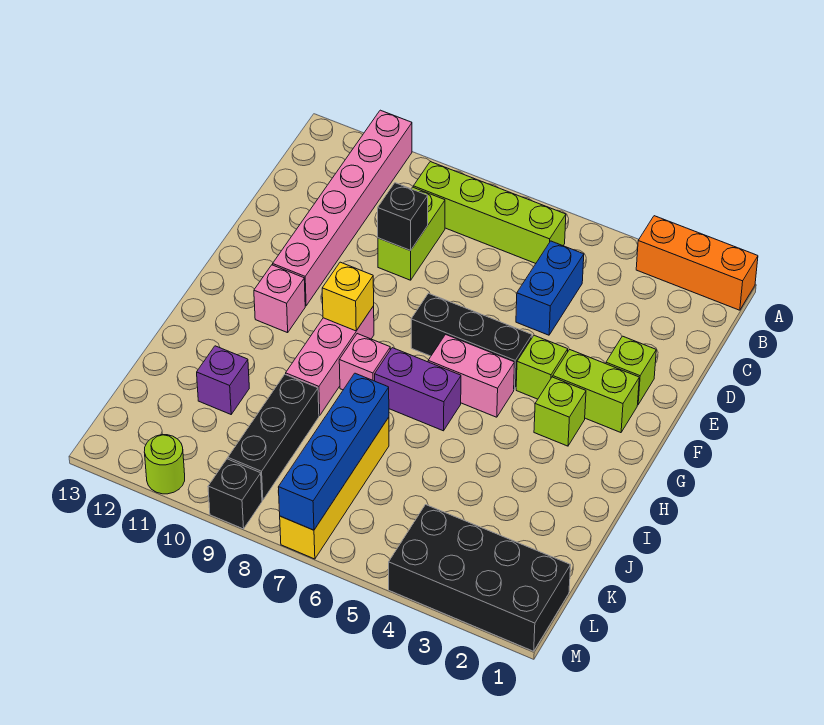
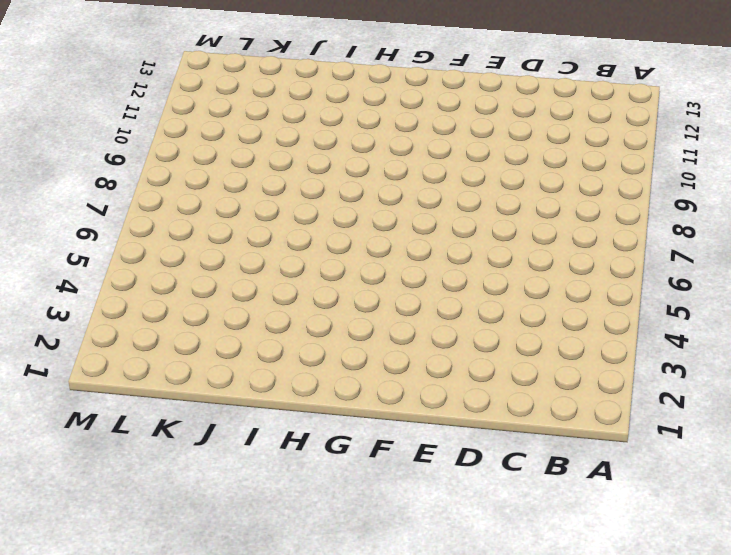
none -> orange brick A1:A3 level 1
none -> pink brick A11:F11 level 1
none -> lime brick B6:B9 level 1

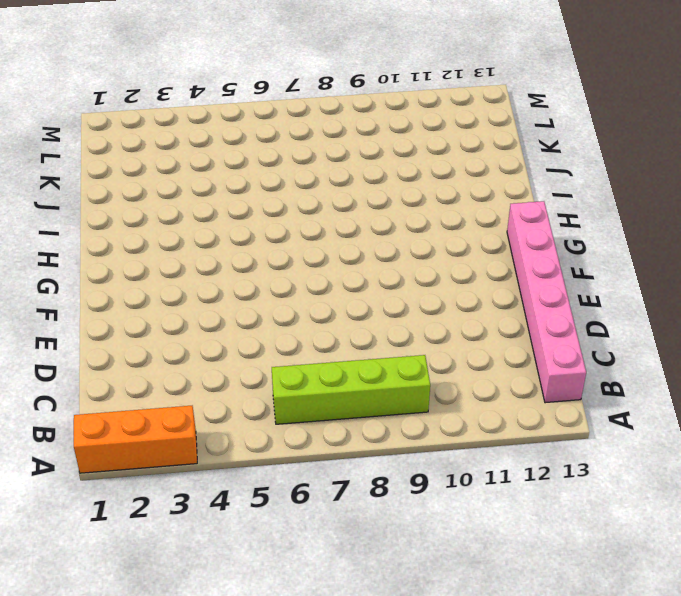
pink brick B13:G13 level 1 -> pink brick A11:F11 level 1
none -> blue brick C5:D5 level 1
none -> lime brick C9:D9 level 1
none -> lime brick E2 level 1

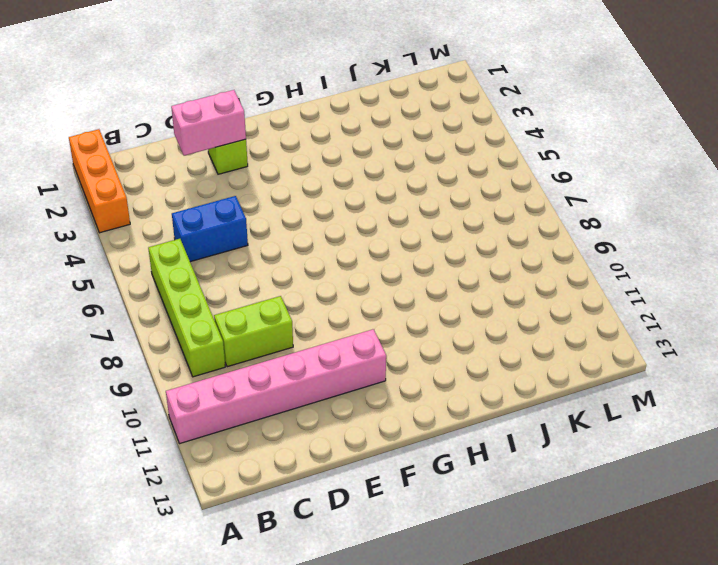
pink brick D2:E2 level 2 -> pink brick G5:G6 level 1
none -> lime brick F2:F3 level 1
none -> lime brick F4 level 1
none -> black brick F5:F7 level 1

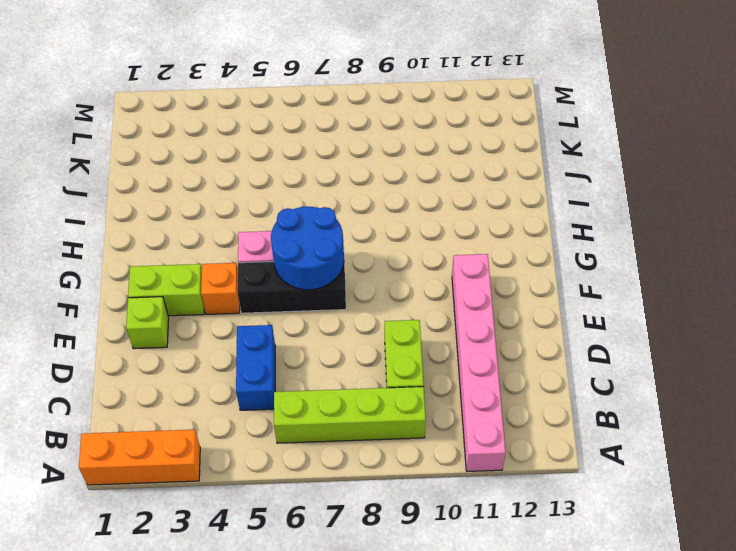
orange brick F4 level 1 -> lime brick F4 level 1
blue round brick F6:G7 level 2 -> none
none -> lime brick G3 level 1
none -> pink brick G9:I9 level 1
none -> pink brick G11 level 1

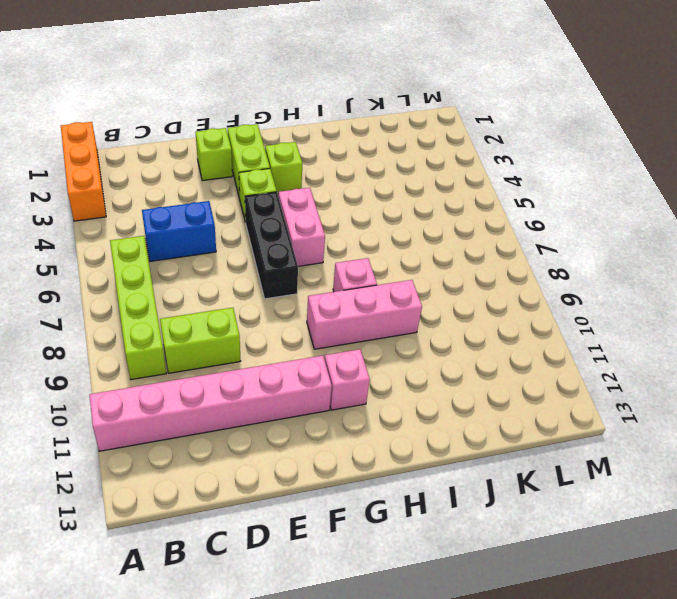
none -> purple brick H6:H7 level 1
none -> yellow brick J7:M7 level 1
none -> black brick J9:L9 level 1

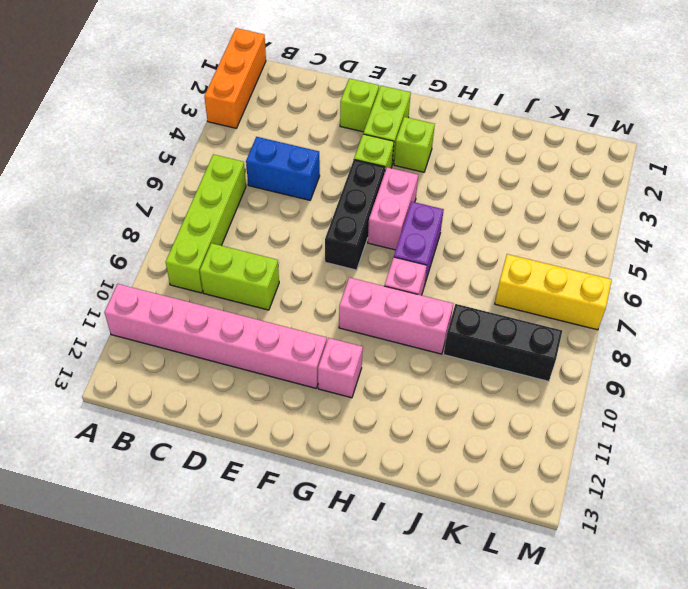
yellow brick K7:M7 level 1 -> yellow brick J7:M7 level 1
none -> purple brick J11 level 1
none -> black brick L1:M4 level 1
none -> black brick M9 level 1

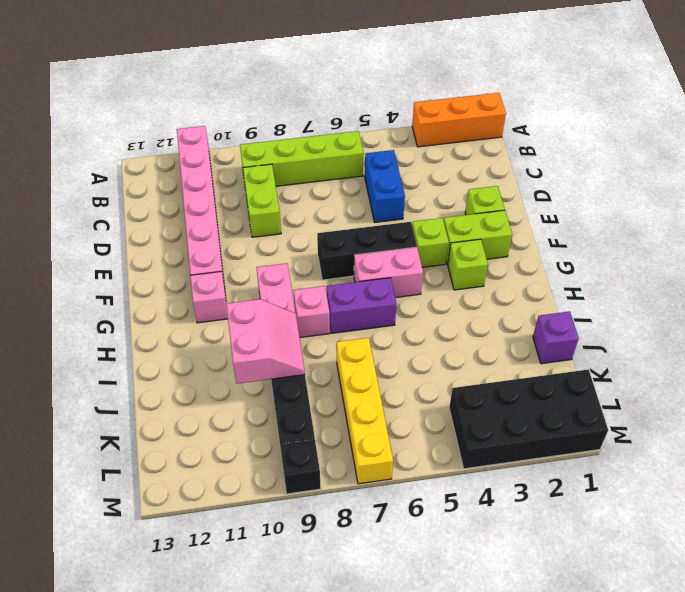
pink slope I9:J10 level 2 top 10 -> none
purple brick J1 level 1 -> purple brick J11 level 1
none -> lime round brick M11 level 1
none -> black brick D9 level 2
none -> yellow brick G9 level 2

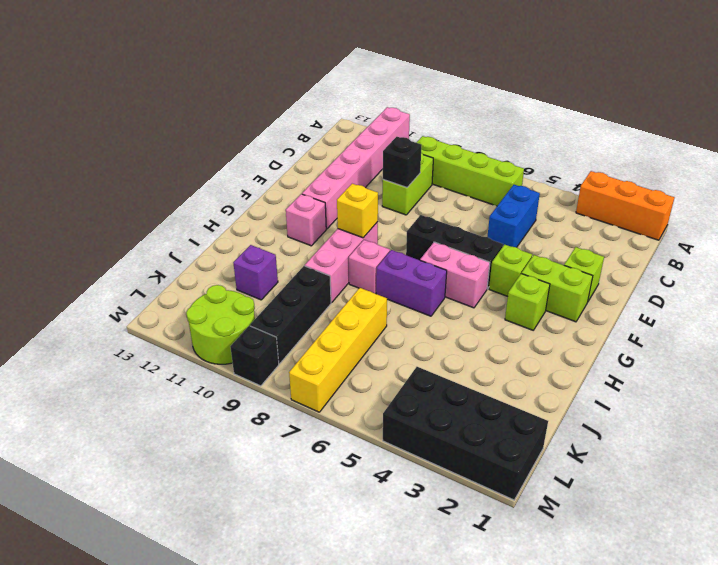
lime round brick L10:M11 level 1 -> lime round brick M11 level 1
none -> blue brick J7:M7 level 2

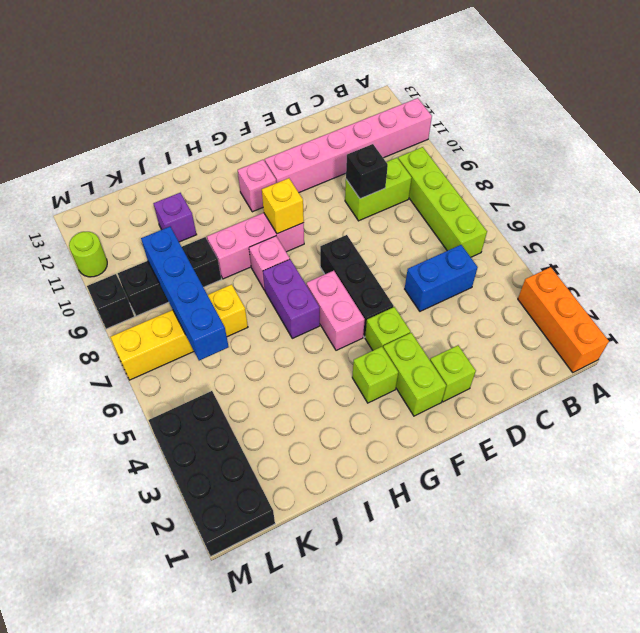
blue brick K6:K9 level 2 -> blue brick J7:M7 level 2

